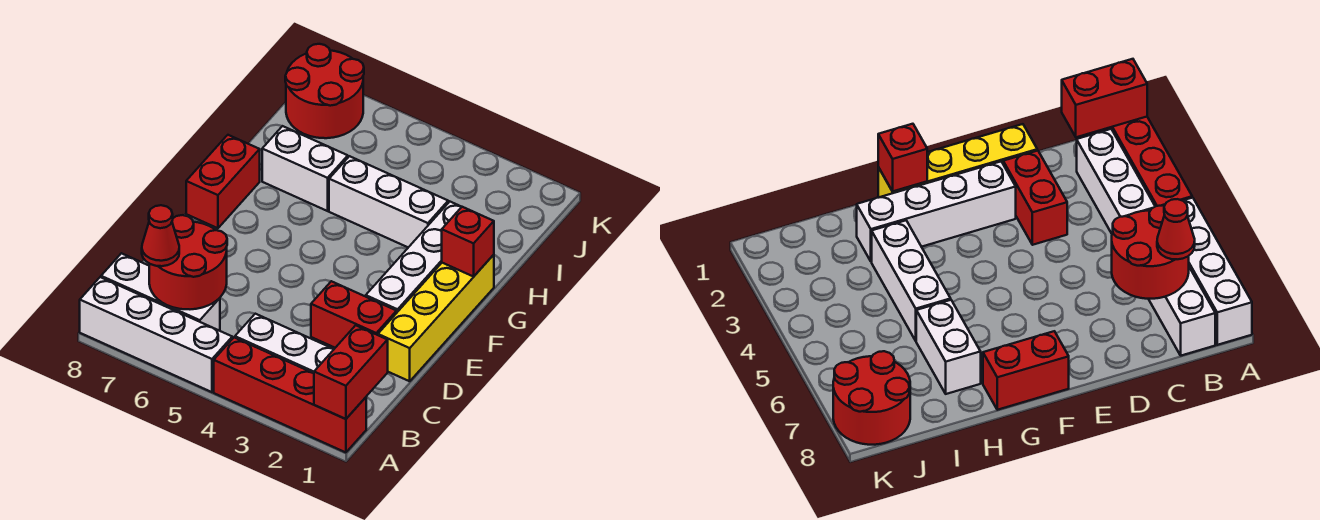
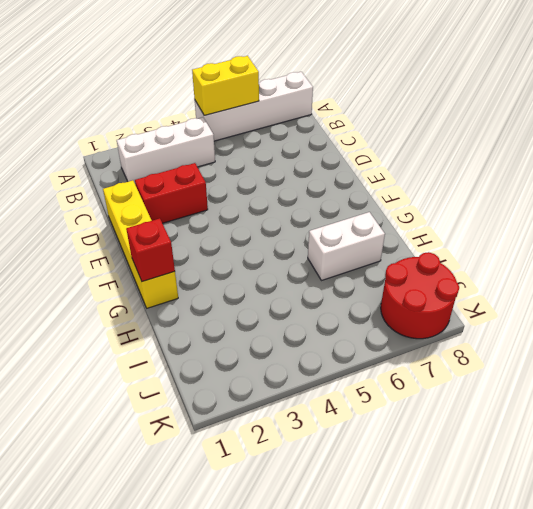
yellow brick A5:A6 level 2 -> none
none -> red brick A1:A4 level 1
none -> white brick B6:B8 level 1
none -> white brick E2:H2 level 1

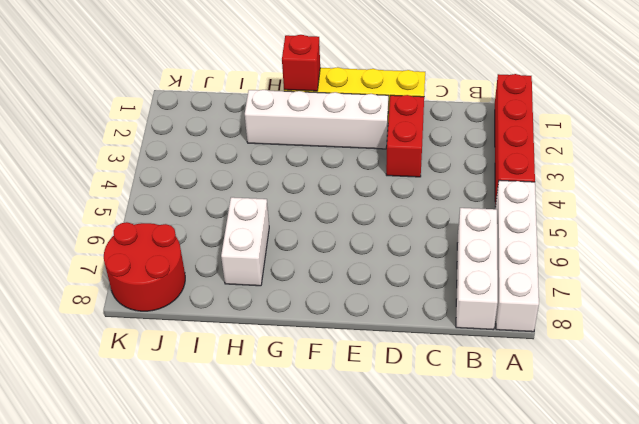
none -> white brick B2:B4 level 1
none -> red brick F8:G8 level 1
none -> white brick H3:H5 level 1

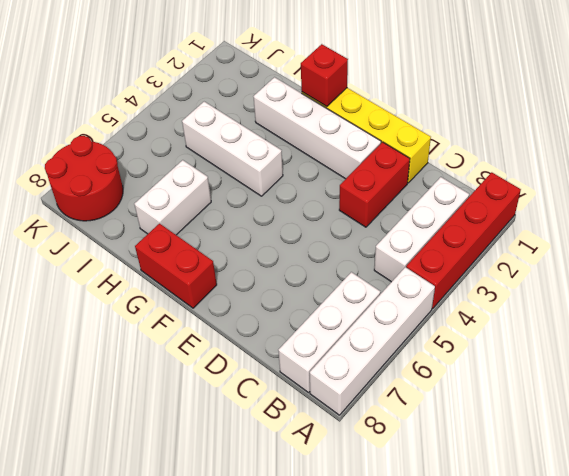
white brick G4:I4 level 1 -> white brick H3:H5 level 1
none -> red brick A1:B1 level 2
none -> red round brick B6:C7 level 2
none -> red cone B7 level 3

